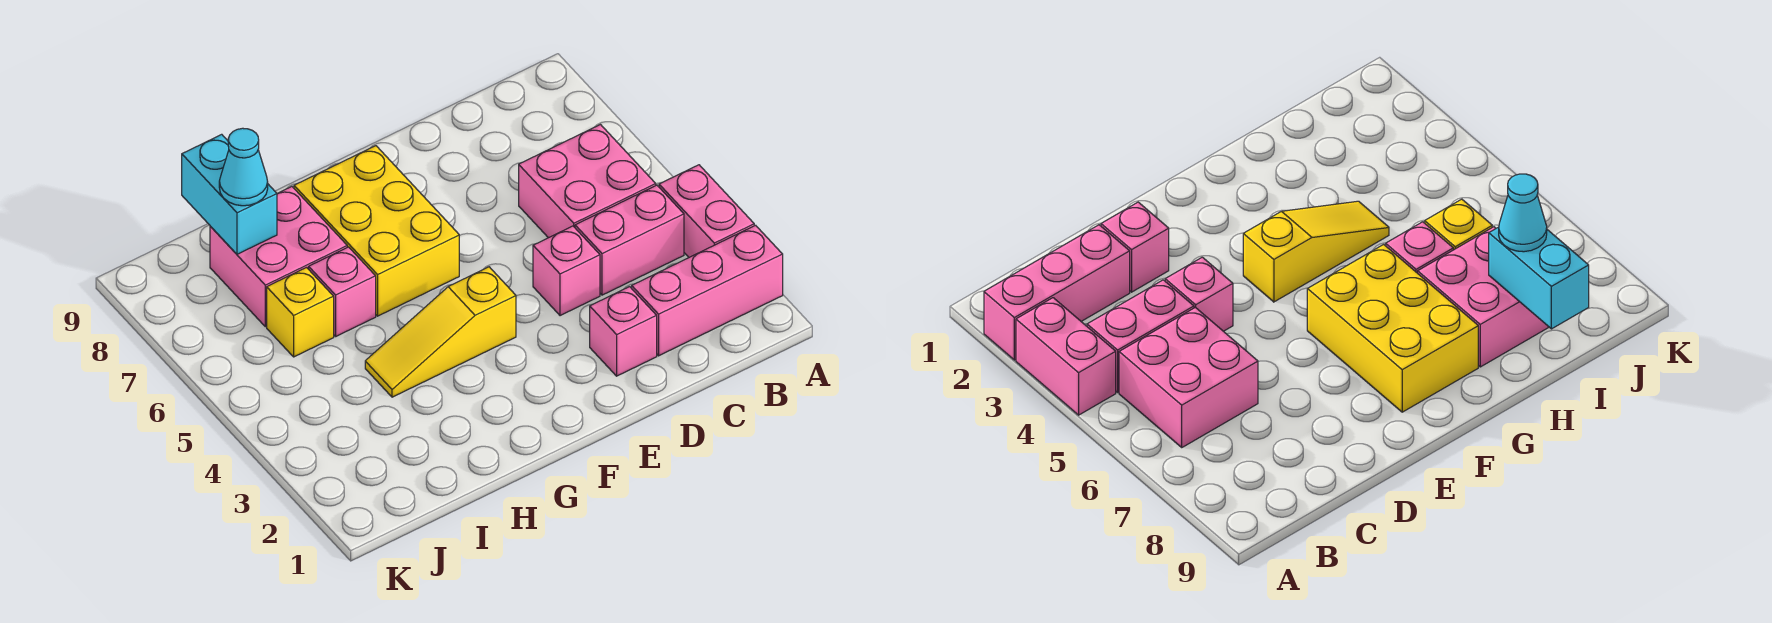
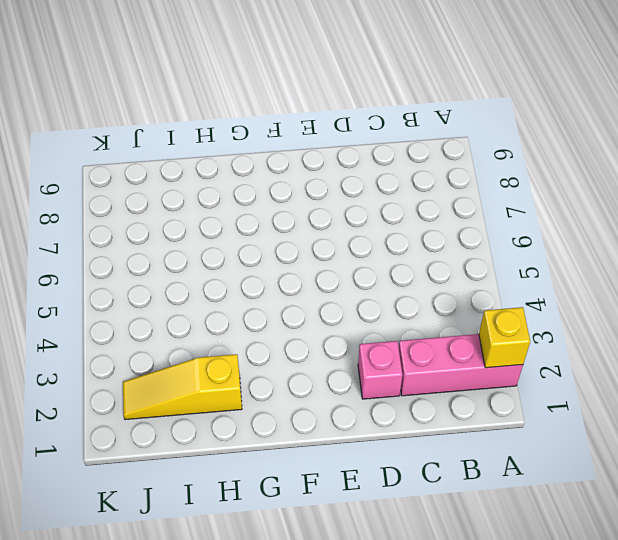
yellow brick A2 level 2 -> yellow brick I6 level 1
yellow slope H2:J2 level 1 top H -> yellow slope F4:H4 level 1 top F
none -> pink brick A3:A4 level 1
none -> pink brick B4:C4 level 1
none -> pink brick B5:C6 level 1

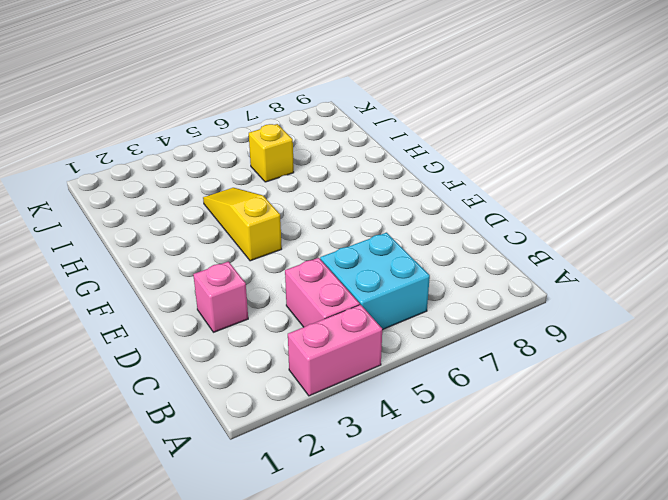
cyan brick B5:C6 level 1 -> pink brick B5:C6 level 1
none -> pink brick A2:C2 level 1
none -> pink brick D4 level 1
none -> yellow brick F6:G8 level 1

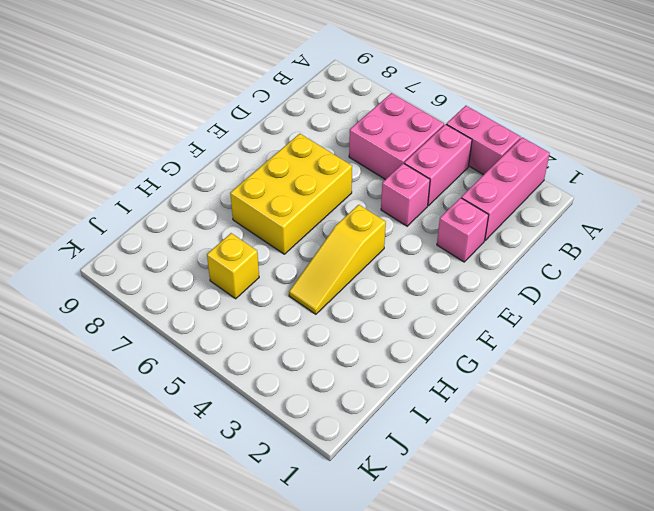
yellow brick E6:G7 level 1 -> yellow brick F6:G8 level 1
none -> pink brick H6 level 1
none -> pink brick H7:I8 level 1
none -> cyan brick I8:I9 level 2

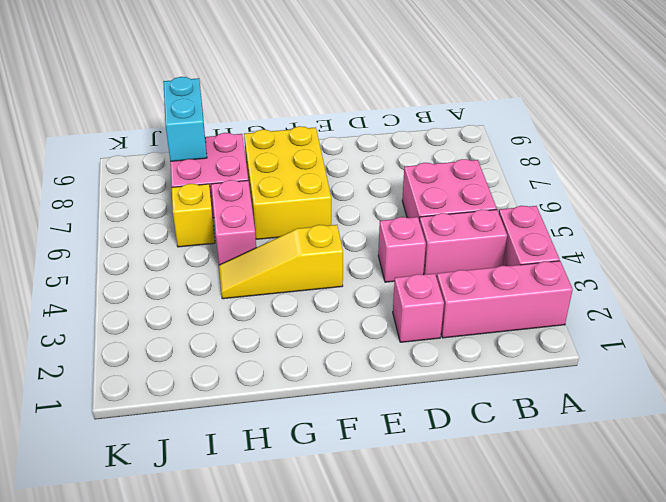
pink brick H5:H6 level 1 -> pink brick H6 level 1
none -> cyan cone I8 level 3

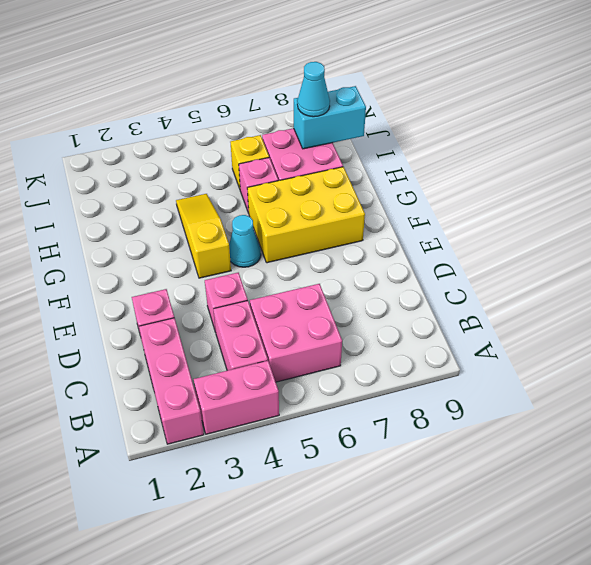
cyan cone F5 level 1 -> none

